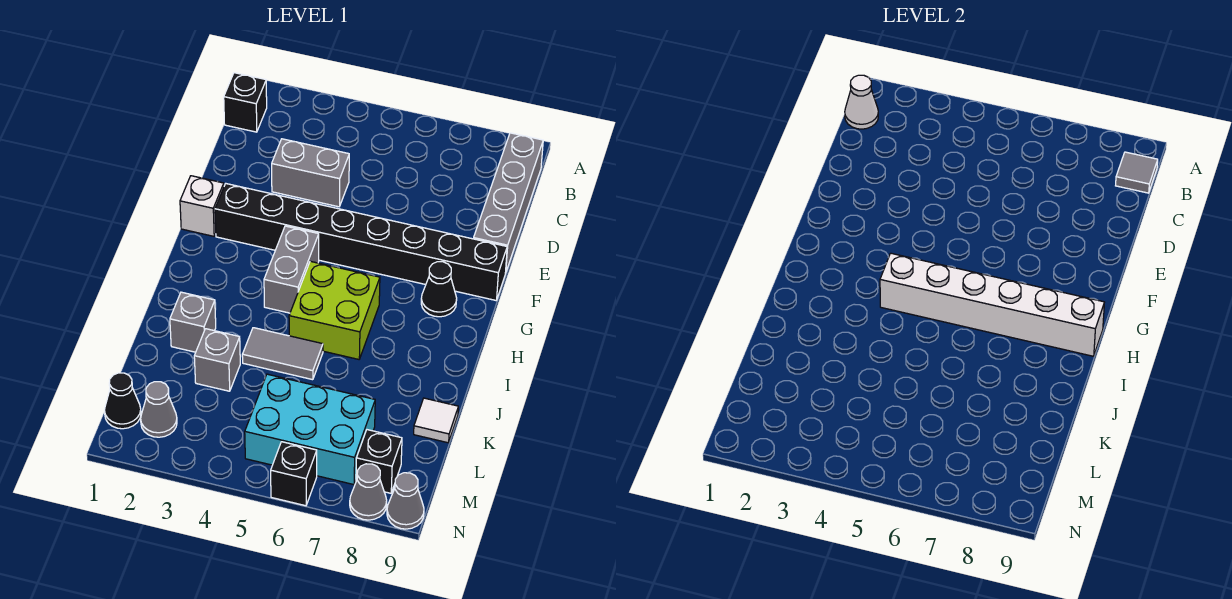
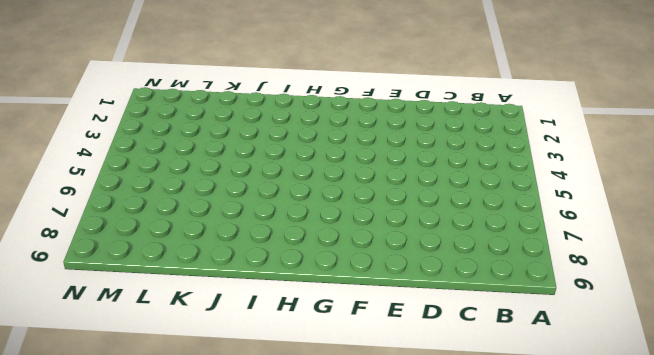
none -> black brick B1 level 1
none -> grey brick B9:E9 level 1
none -> grey brick D3:D4 level 1

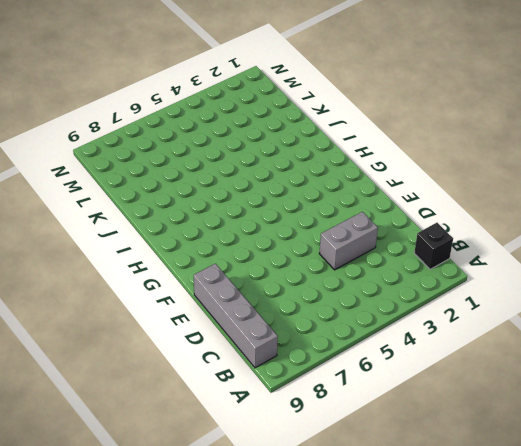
none -> white brick F1 level 1
none -> black brick F2:F9 level 1
none -> grey brick G4:H4 level 1

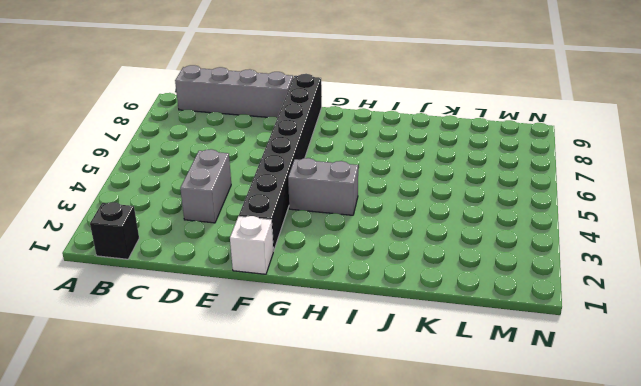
none -> black cone G8 level 1
none -> lime brick H5:I6 level 1
none -> grey brick J2 level 1

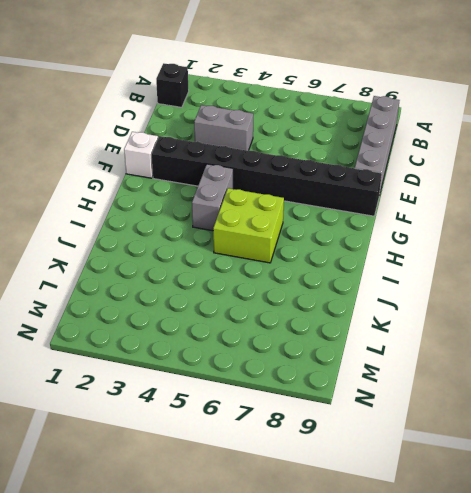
none -> black cone G8 level 1
none -> grey brick J2 level 1
none -> grey tile J4:J5 level 1

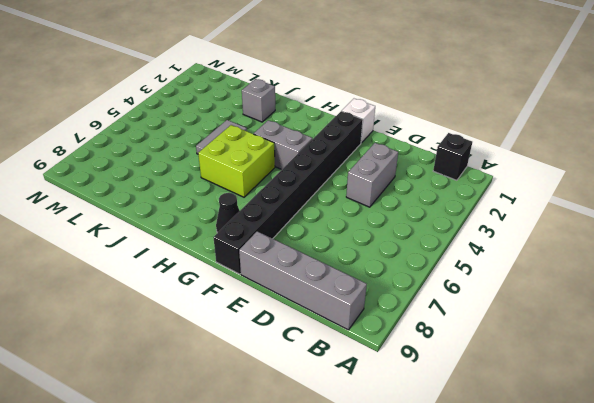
none -> grey brick K3 level 1
none -> white tile K9 level 1
none -> cyan brick L5:M7 level 1

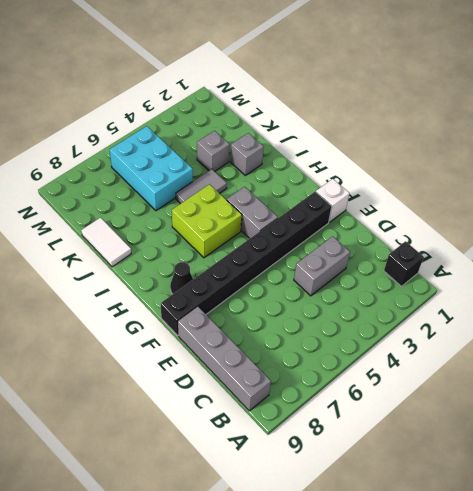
white tile J9:K9 level 1 -> white tile K9 level 1
cyan brick K5:M6 level 1 -> cyan brick L5:M7 level 1
none -> black cone M1 level 1
none -> grey cone M2 level 1
none -> black brick M8 level 1

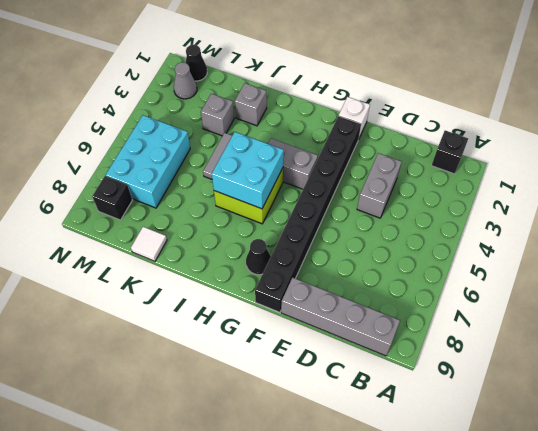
cyan brick H5:I6 level 2 -> white brick H4:H9 level 2
none -> black brick N6 level 1
none -> grey cone N8 level 1
none -> grey cone N9 level 1

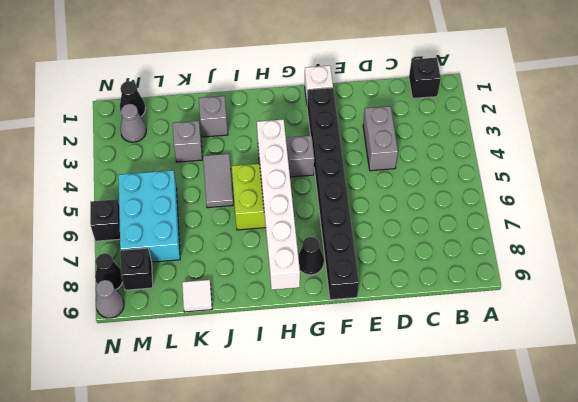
black cone N8 level 1 -> grey cone N8 level 1
none -> grey brick B9:E9 level 1
none -> white cone B1 level 2
none -> grey tile B9 level 2

